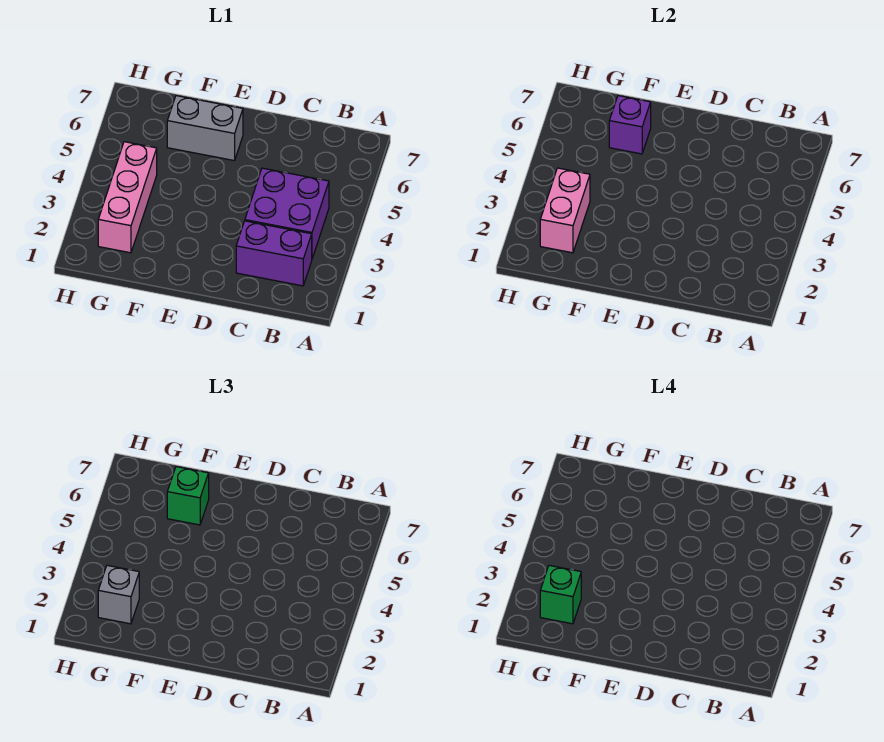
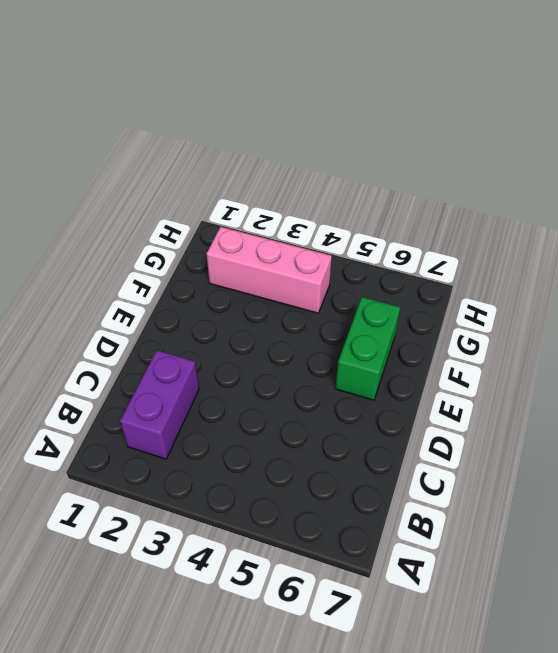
green brick E6:F6 level 1 -> grey brick E6:F6 level 1
none -> purple brick B3:C4 level 1
none -> purple brick F6 level 2

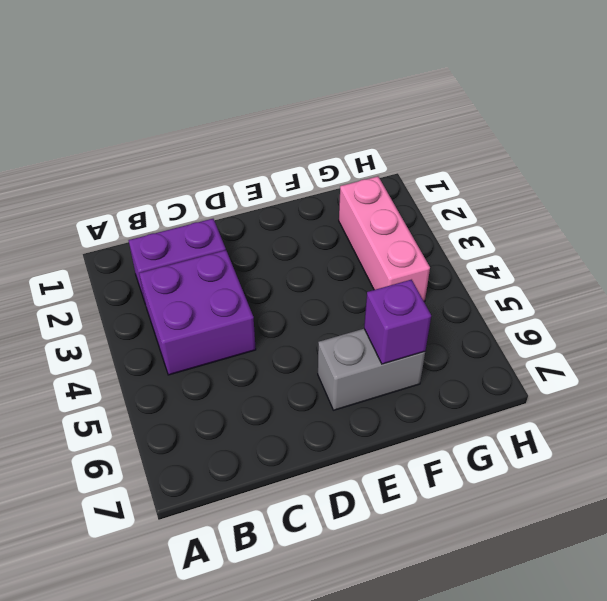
none -> pink brick G2:G3 level 2
none -> green brick F6 level 3

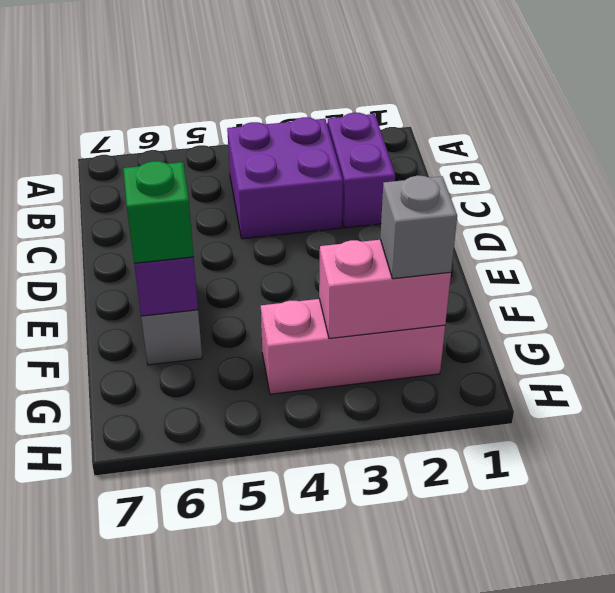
none -> green brick G2 level 4

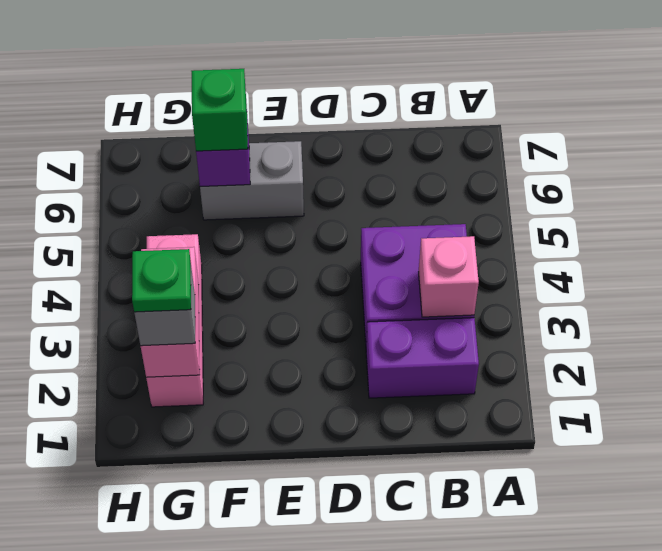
pink brick B3 level 2 -> none
green plate G2 level 4 -> green brick G2 level 4

